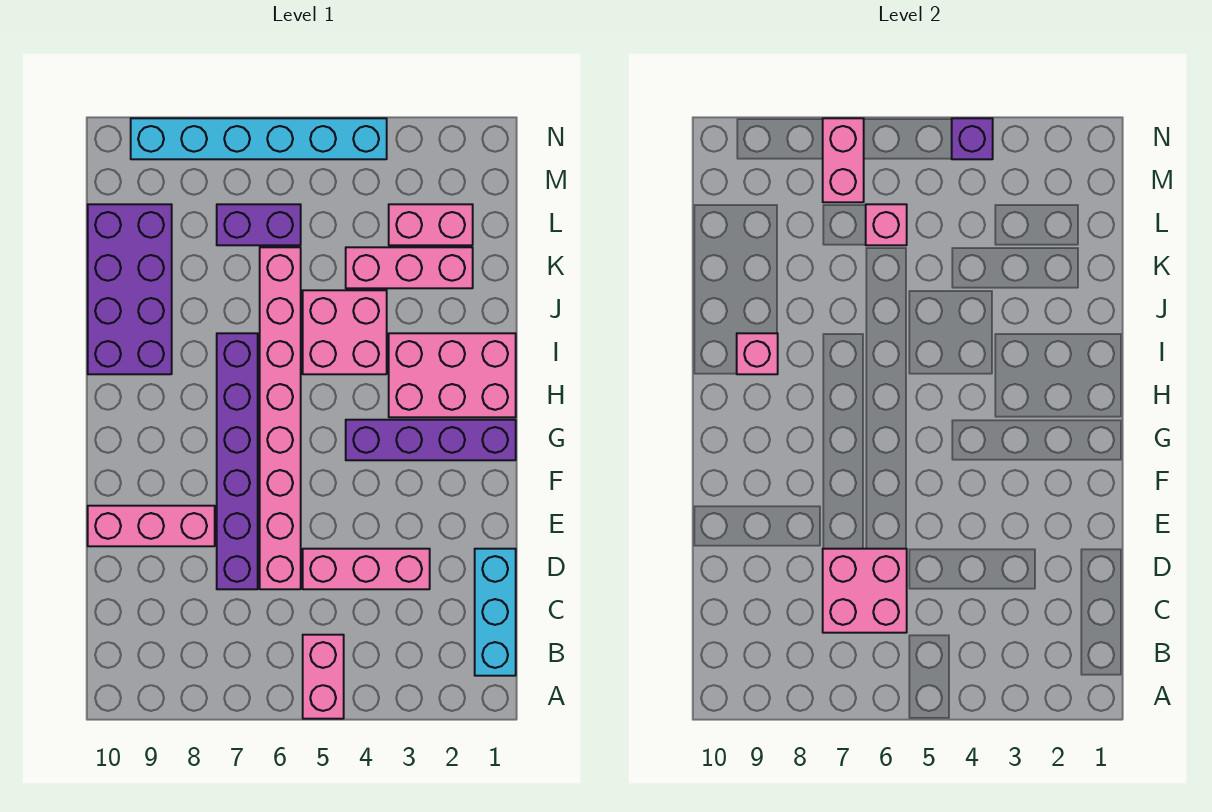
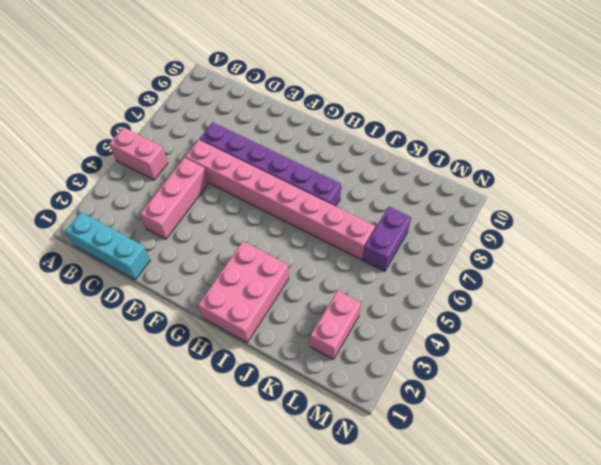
none -> pink brick E8:E10 level 1
none -> purple brick G1:G4 level 1
none -> pink brick I4:J5 level 1

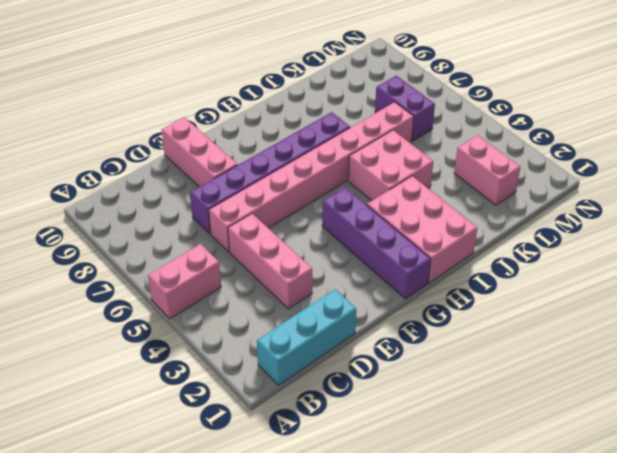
none -> purple brick I9:L10 level 1
none -> pink brick K2:K4 level 1
none -> cyan brick N4:N9 level 1

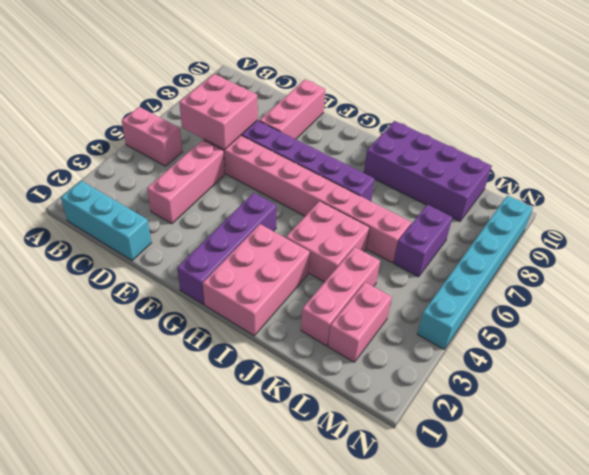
none -> pink brick I9 level 2
none -> pink brick L6 level 2
none -> pink brick M7:N7 level 2

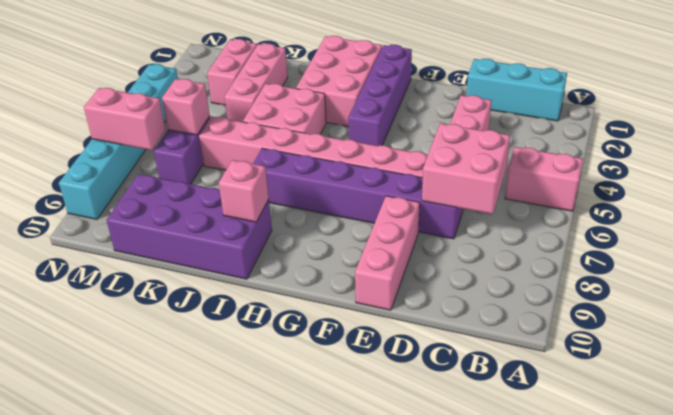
none -> purple brick N4 level 2

